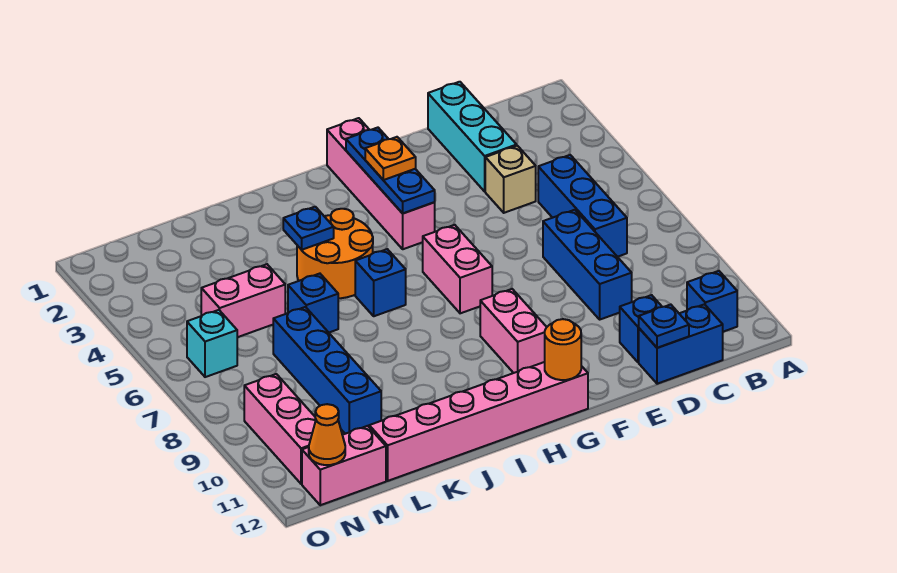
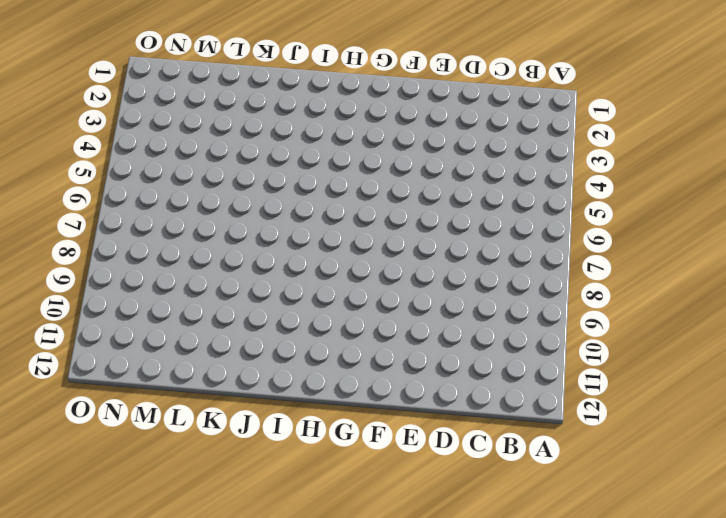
none -> blue brick B11 level 1
none -> blue brick C5:C7 level 1
none -> blue brick C12:D12 level 1

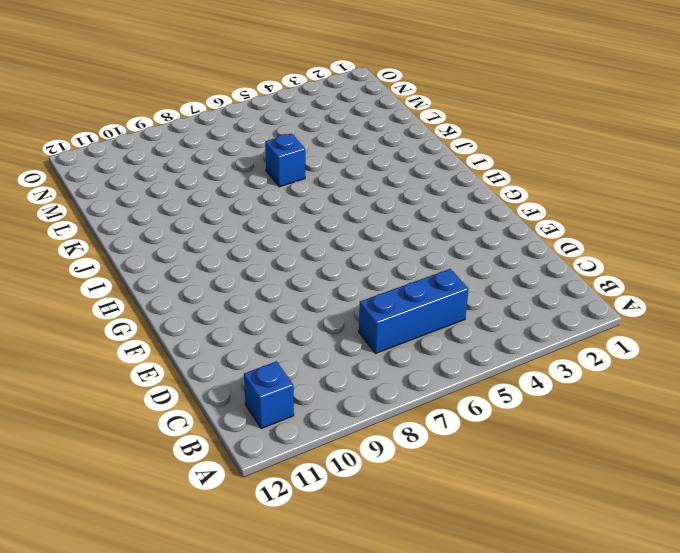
none -> blue brick C12:D12 level 1
none -> cyan brick D1:D3 level 1
none -> tan brick D4 level 1

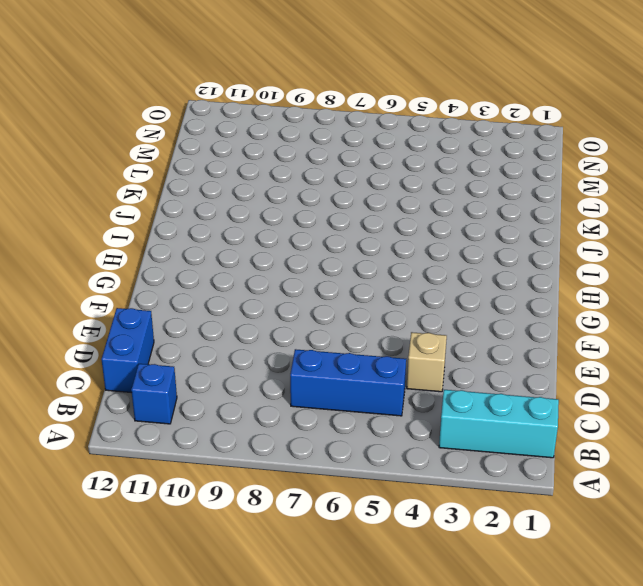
cyan brick B1:B3 level 1 -> cyan brick D1:D3 level 1
none -> blue brick D7:D9 level 1
none -> blue brick D11 level 1
none -> pink brick G1:G4 level 1

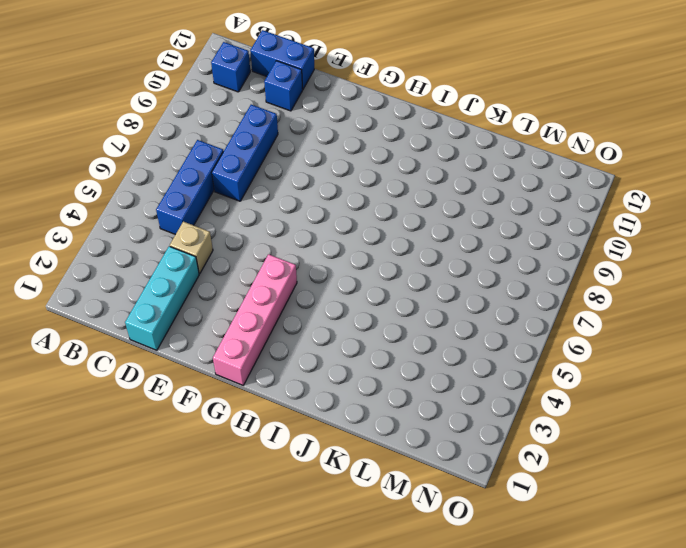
none -> pink brick G6:G7 level 1
none -> pink brick G9:G10 level 1
none -> pink brick G12:L12 level 1

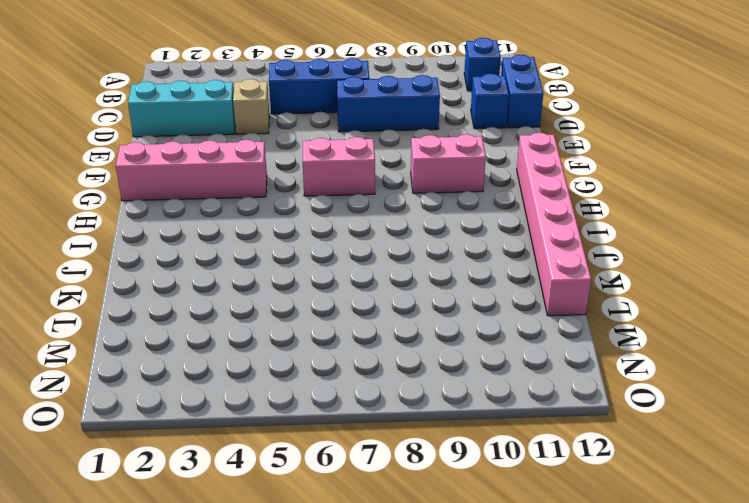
none -> orange round brick I4:J5 level 1
none -> blue brick I6 level 1
none -> blue brick K6 level 1

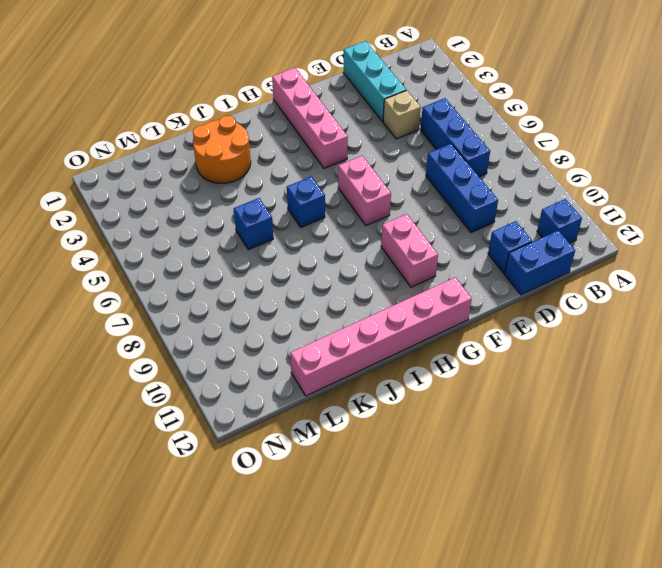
orange round brick J2:K3 level 1 -> orange round brick I4:J5 level 1
none -> pink brick L5:M5 level 1
none -> blue brick L7:L10 level 1
none -> pink brick M12:N12 level 1

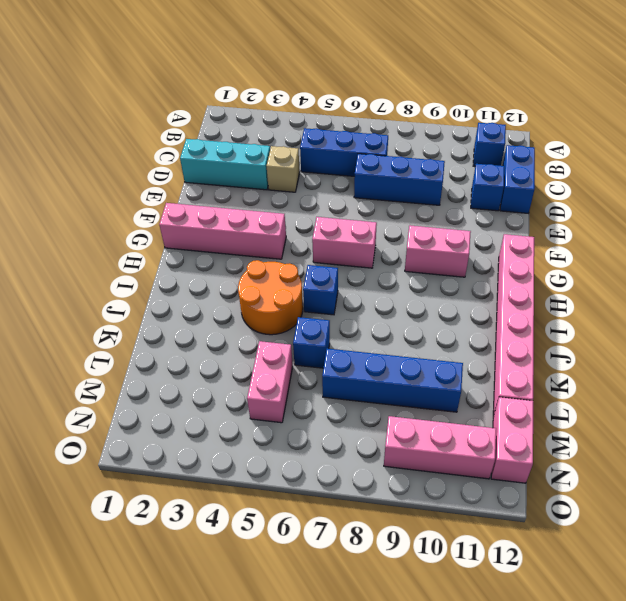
none -> cyan brick N6 level 1
none -> blue plate D12 level 2
none -> blue plate G2:G4 level 2

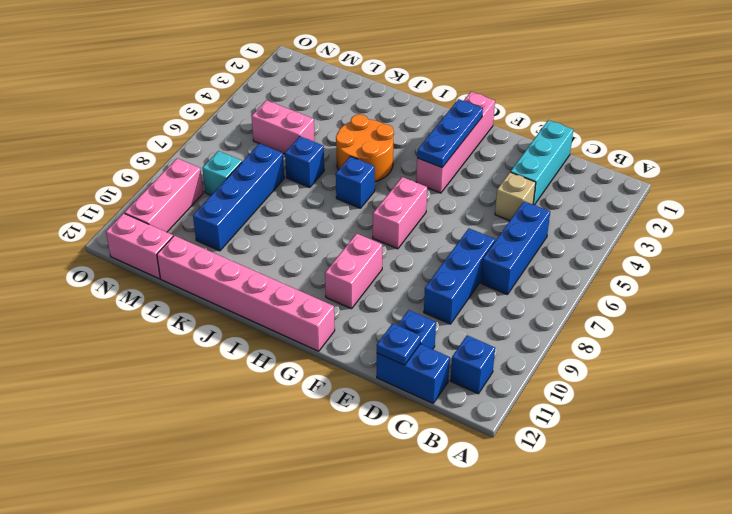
cyan brick M8 level 1 -> cyan brick N6 level 1
none -> orange round brick G12 level 2
none -> blue plate J4 level 2
none -> orange cone N12 level 2

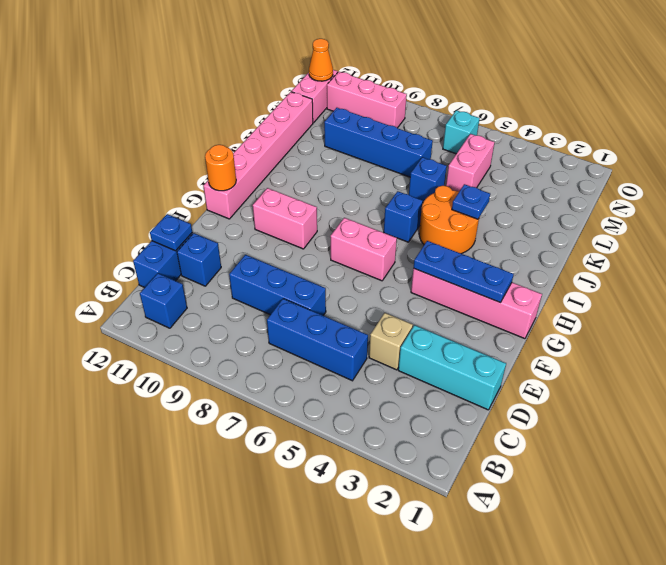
none -> orange plate G3 level 3

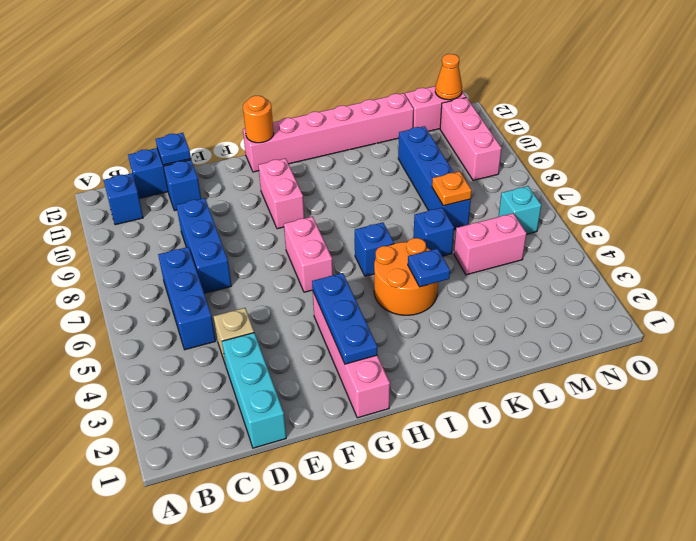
orange plate L7 level 2 -> orange plate G3 level 3

